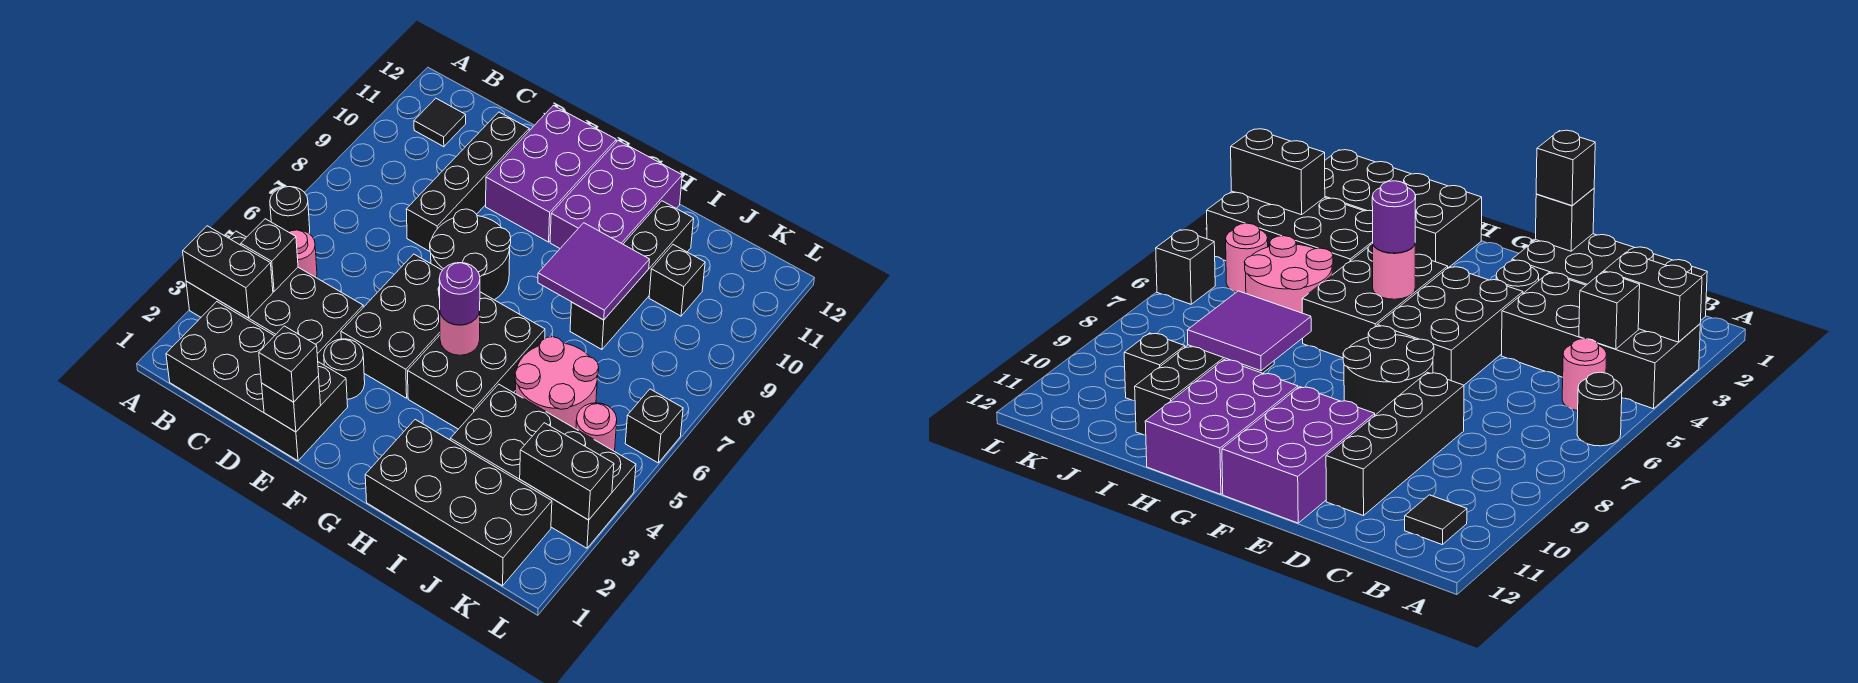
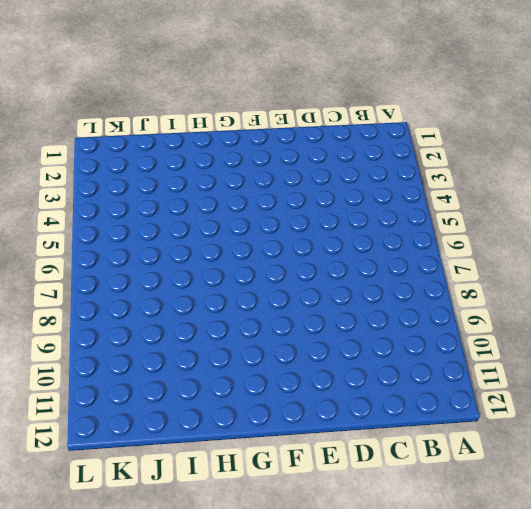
none -> black brick A3:D4 level 1
none -> black round brick A6 level 1
none -> black brick B1:E2 level 1

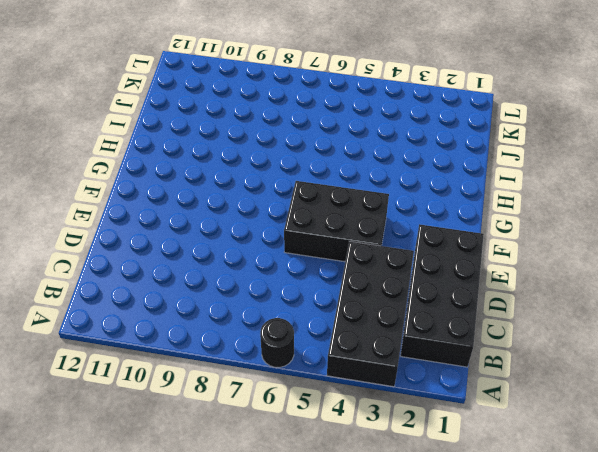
none -> pink round brick B5 level 1
none -> black tile B11 level 1
none -> black brick D8:D11 level 1

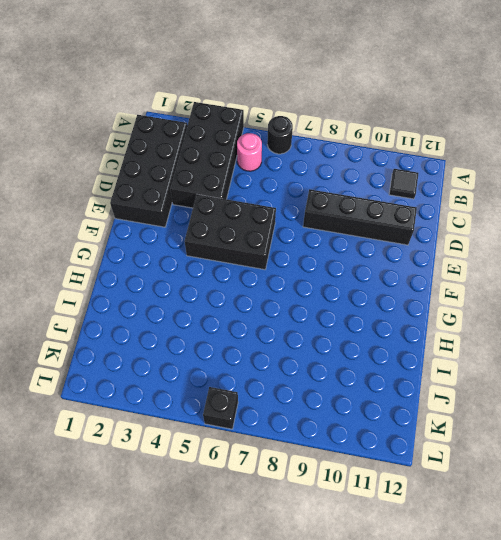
none -> black round brick E3 level 1
none -> black round brick E7:F8 level 1
none -> purple brick E10:F12 level 1

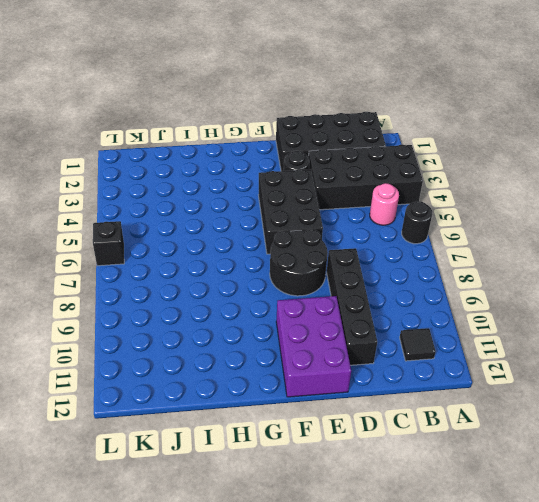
none -> black brick G4:H6 level 1
none -> purple brick G10:H12 level 1
none -> black brick H1:K2 level 1

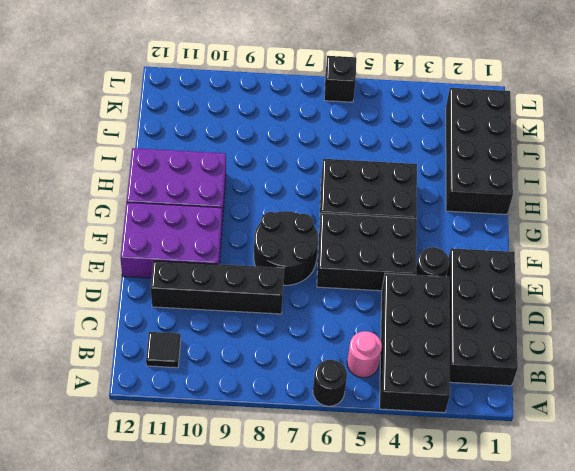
none -> black brick I3:L4 level 1
none -> pink round brick I5:J6 level 1
none -> black brick I8:I11 level 1

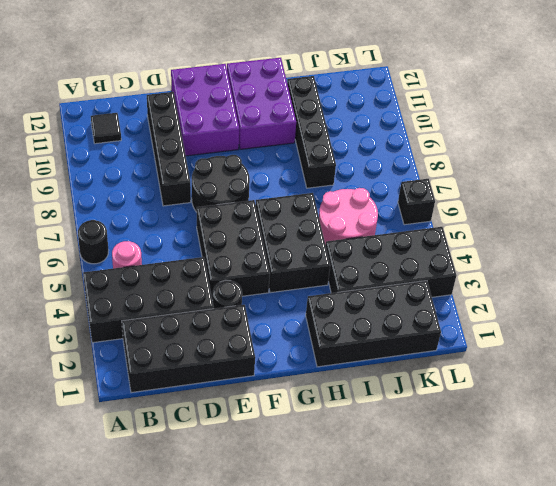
none -> black brick J10 level 1
none -> pink round brick K5 level 1
none -> black brick A3:B3 level 2

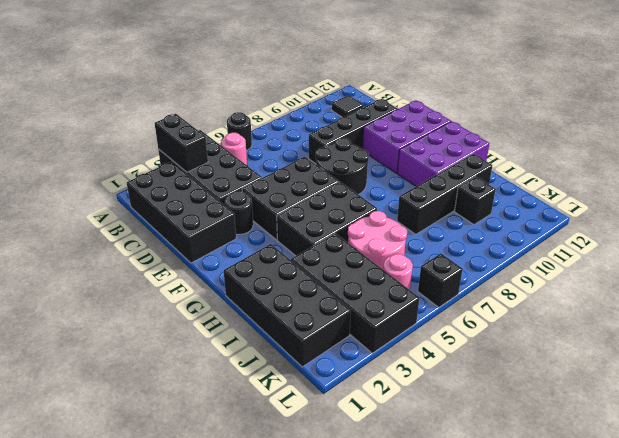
none -> black brick B4 level 2
none -> black brick E1 level 2
none -> pink round brick G5 level 2

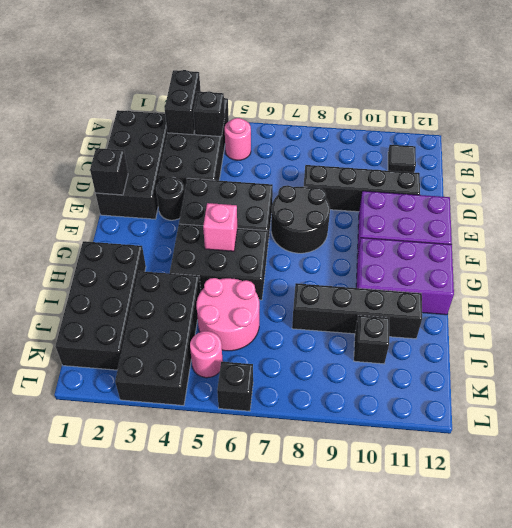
pink brick G5 level 2 -> pink round brick G5 level 2
none -> black round brick A6 level 1
none -> purple tile H8:I9 level 2
none -> black brick K3:L3 level 2

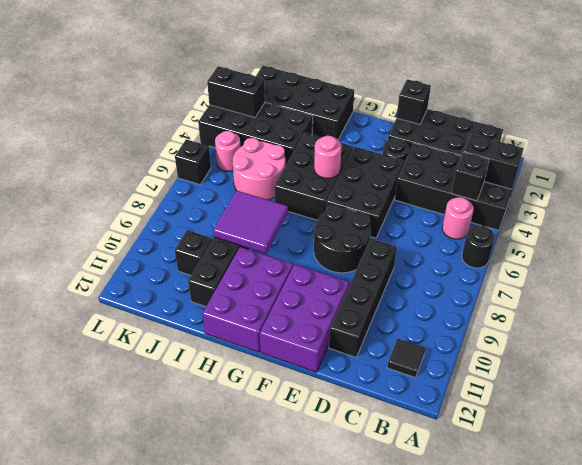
none -> black brick E1 level 3
none -> purple round brick G5 level 3

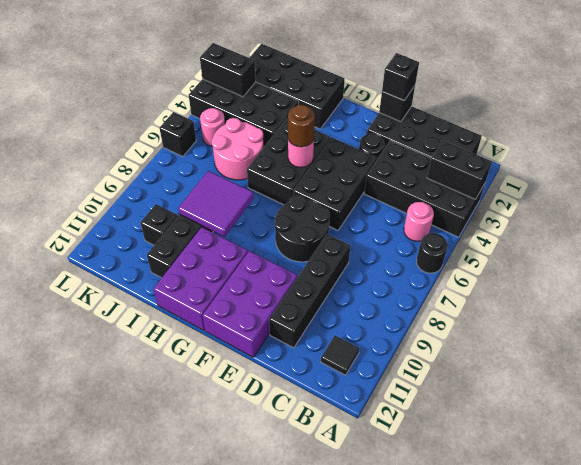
brown round brick G5 level 3 -> purple round brick G5 level 3
none -> black brick B4 level 2

